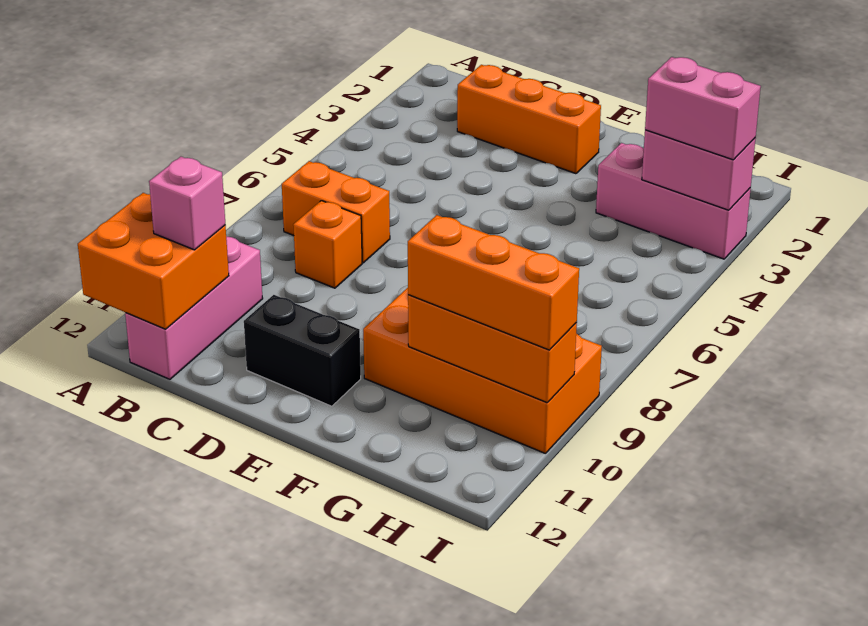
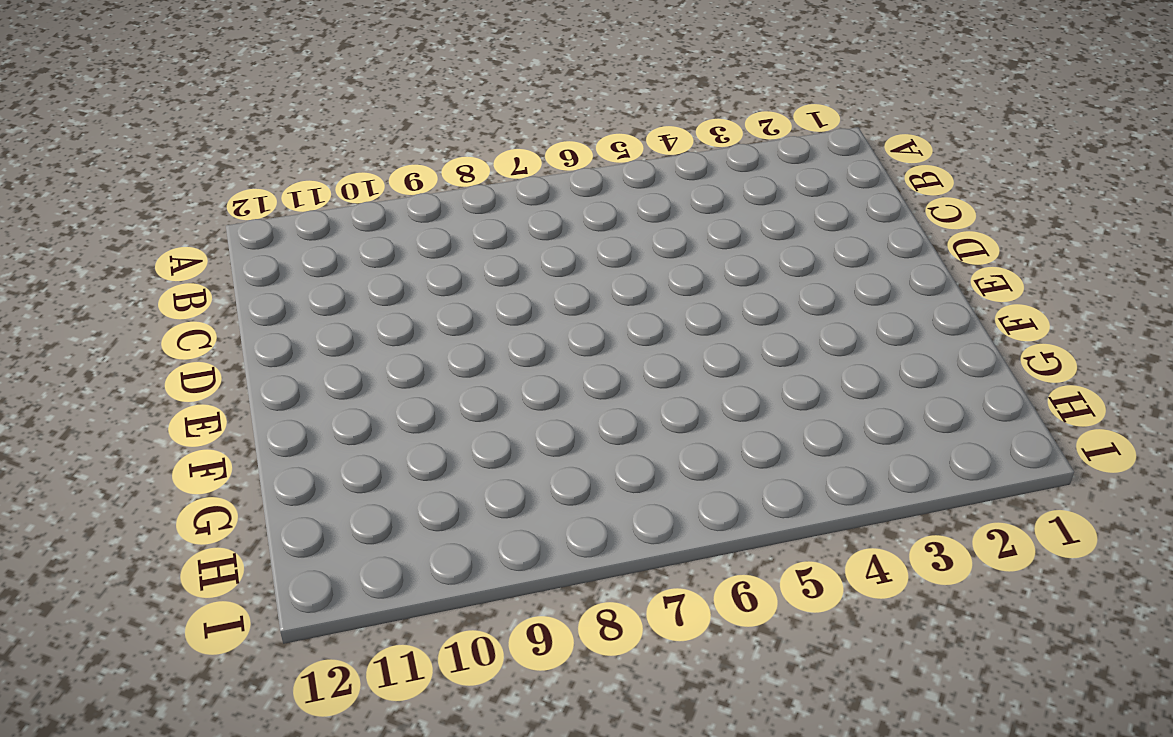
none -> orange brick B7:C7 level 1
none -> pink brick B10:B12 level 1
none -> orange brick C2:E2 level 1

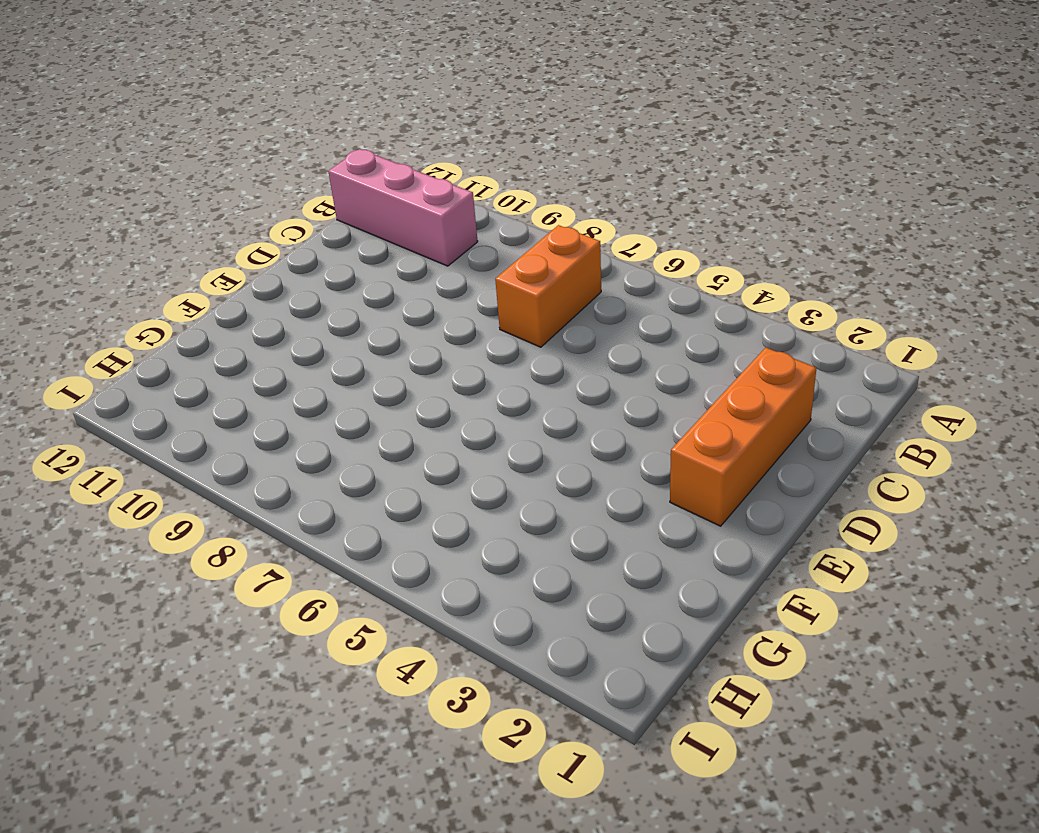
none -> orange brick C8 level 1
none -> black brick D11:E11 level 1
none -> orange brick F9:I10 level 1

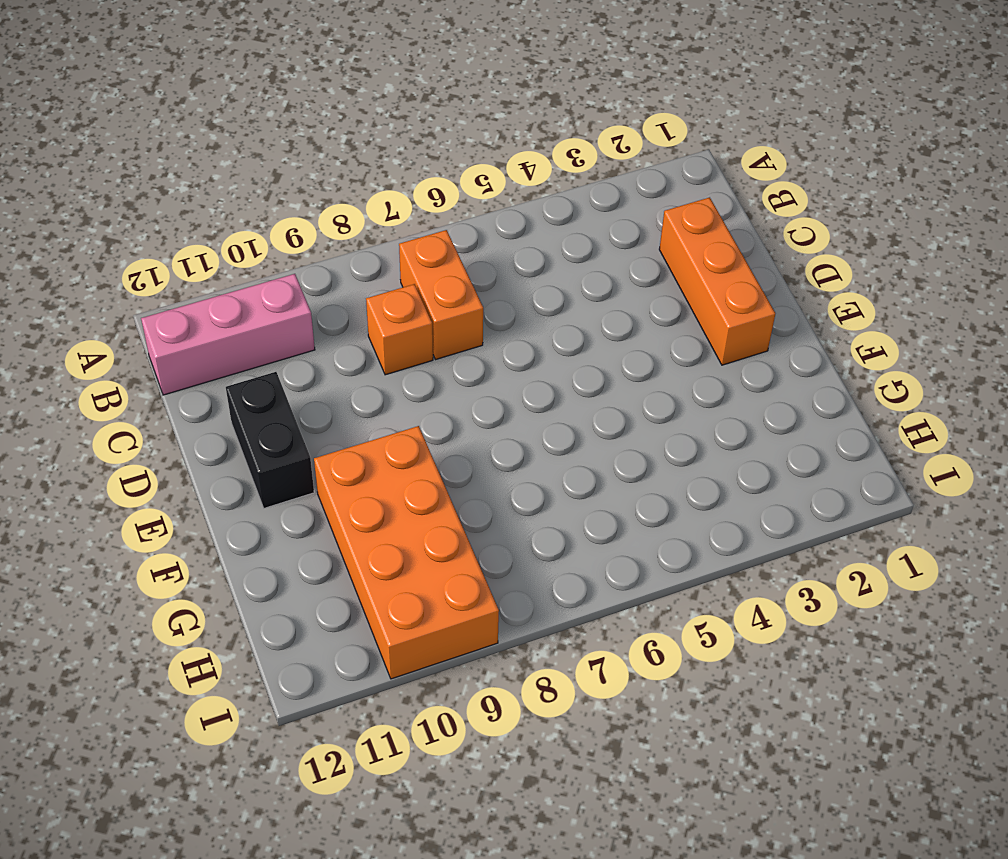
none -> pink brick G3:I3 level 1
none -> orange brick A11:B12 level 2
none -> orange brick G10:I10 level 2

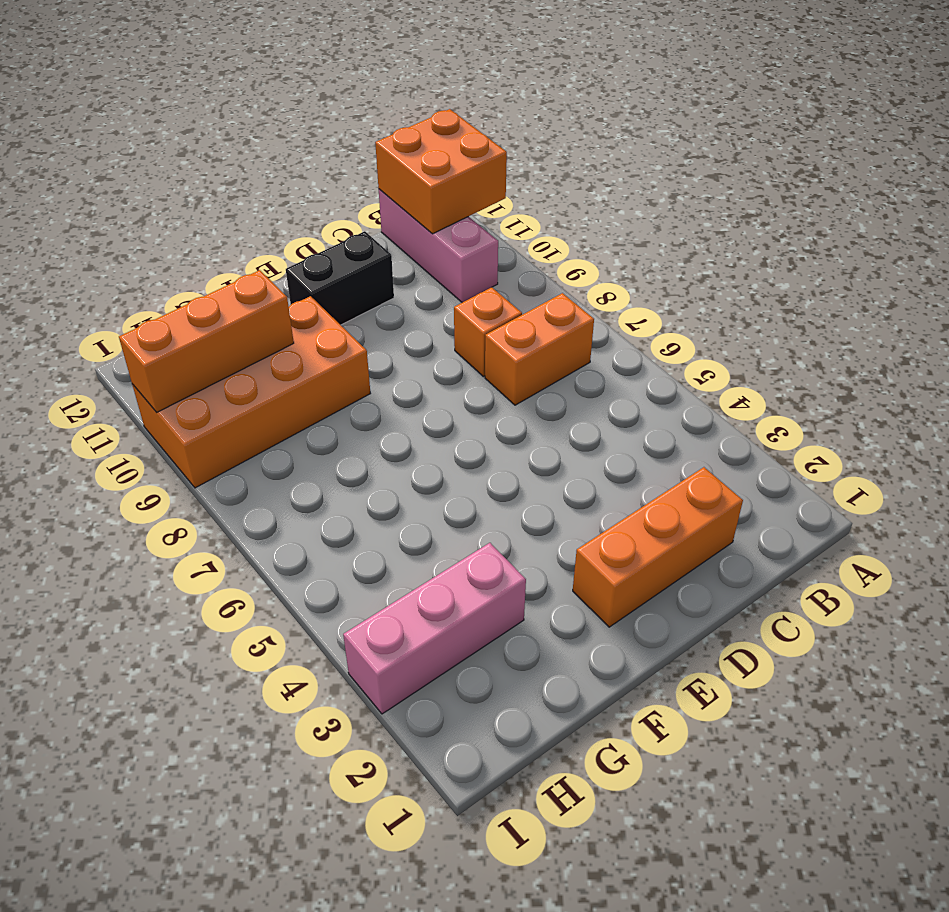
none -> pink brick H3:I3 level 2
none -> pink brick B11 level 3
none -> orange brick G10:I10 level 3

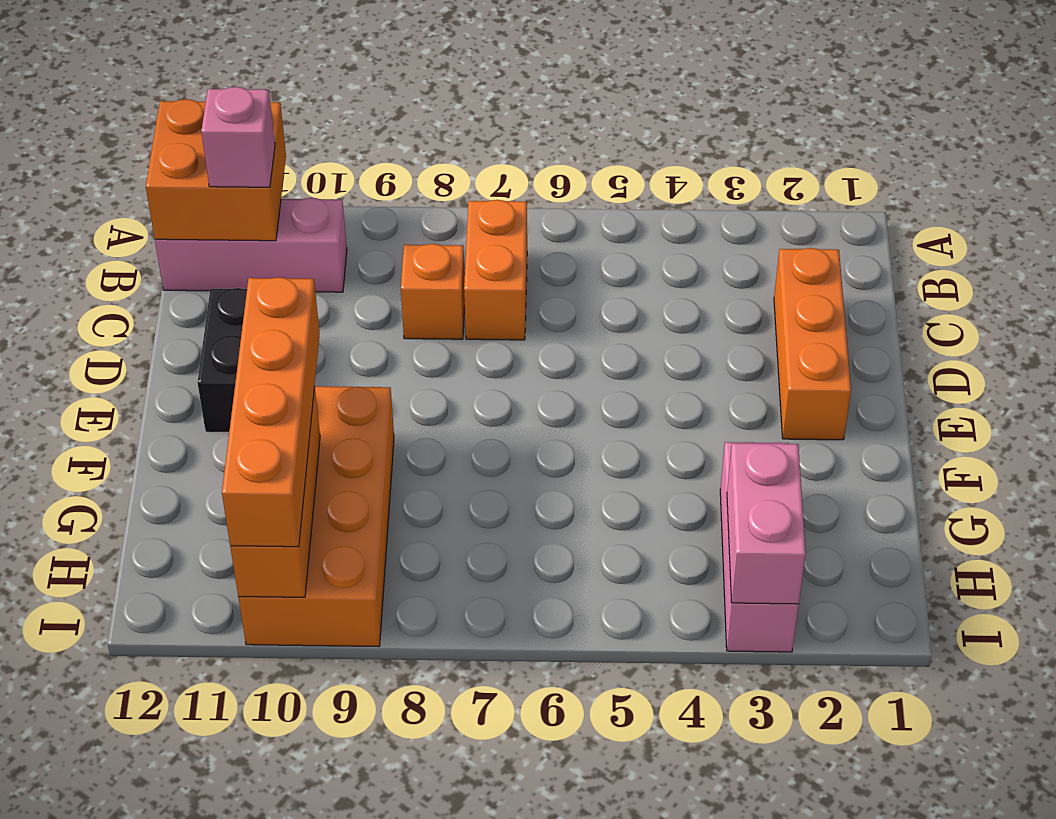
orange brick F10:I10 level 3 -> orange brick G10:I10 level 3
none -> pink brick H3:I3 level 3

